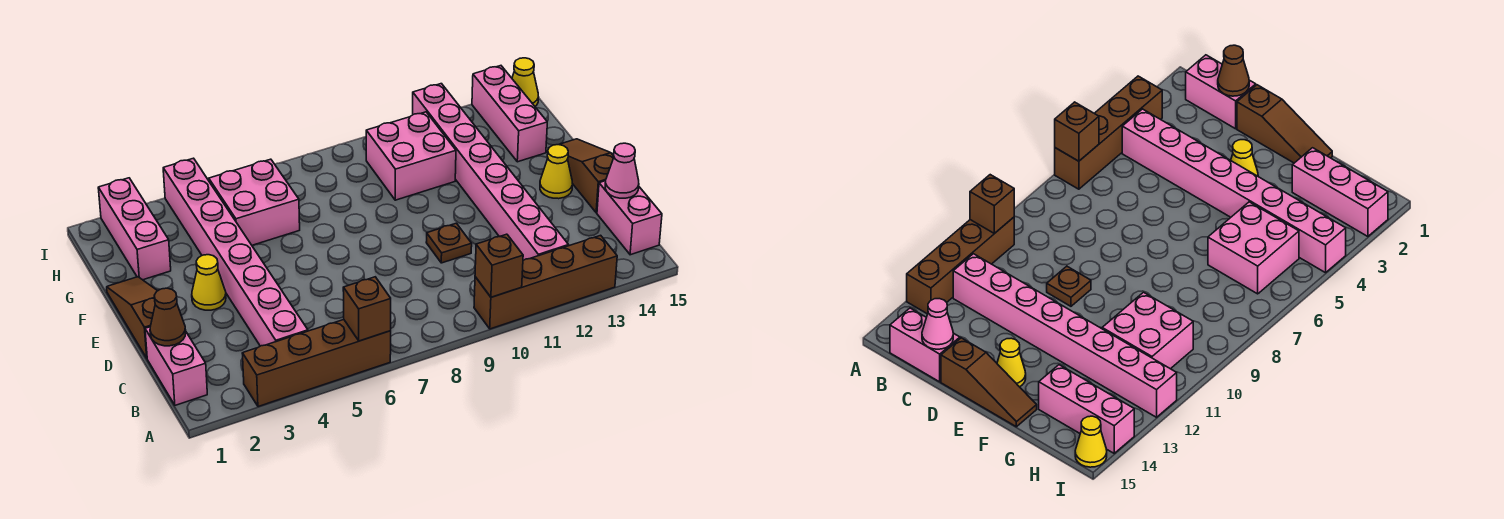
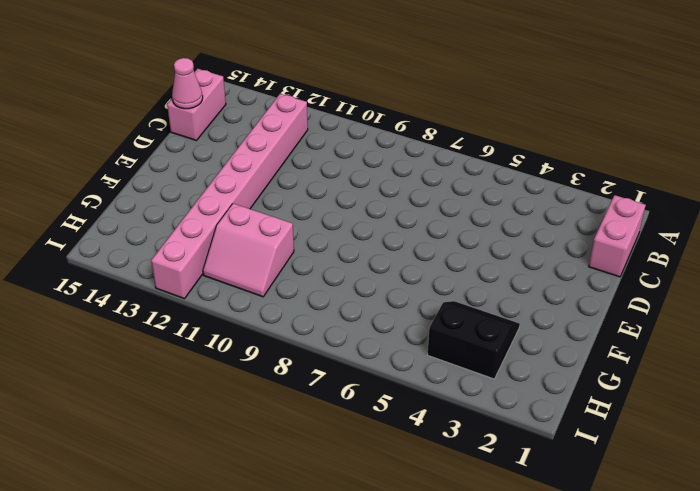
black slope G3:H4 level 1 top H -> pink brick B4:I4 level 1
pink slope G10:H11 level 1 top G -> pink brick G10:H11 level 1
none -> brown brick A3:A6 level 1
none -> brown brick A10:A13 level 1
none -> brown slope D1:F1 level 1 top D

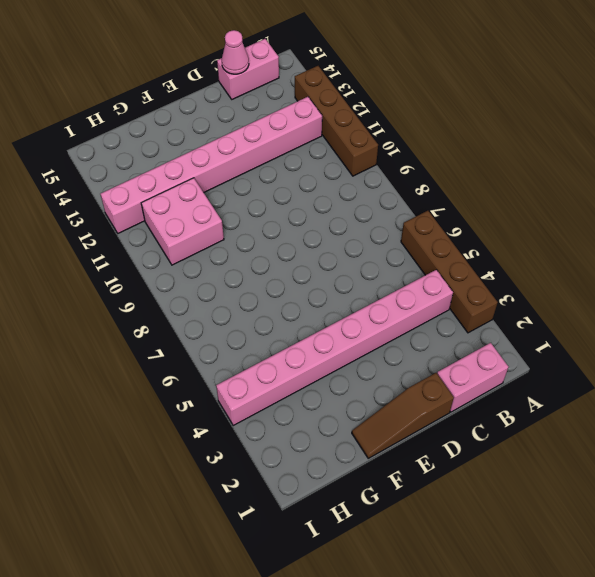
none -> brown plate D10 level 1
none -> brown slope D15:F15 level 1 top D
none -> yellow cone E3 level 1

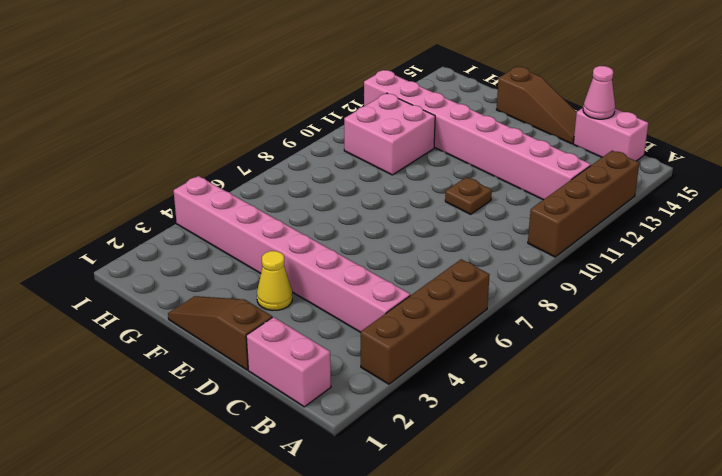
brown slope D15:F15 level 1 top F -> brown slope D15:F15 level 1 top D
none -> yellow cone E14 level 1
none -> pink brick G2:I2 level 1
none -> pink brick G5:H6 level 1

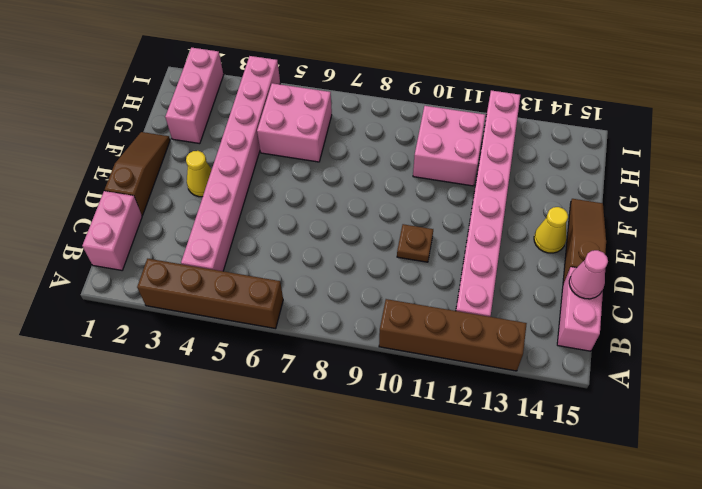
none -> pink brick G14:I14 level 1
none -> yellow cone I15 level 1
none -> brown brick A6 level 2

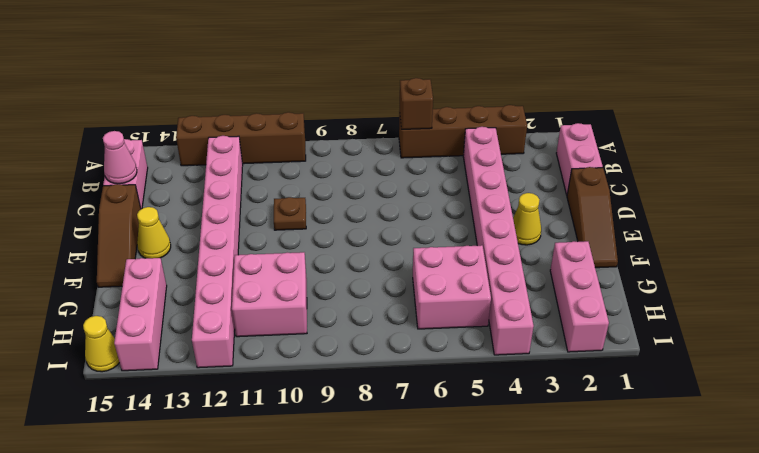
none -> brown brick A10 level 2
none -> brown cone C1 level 2

